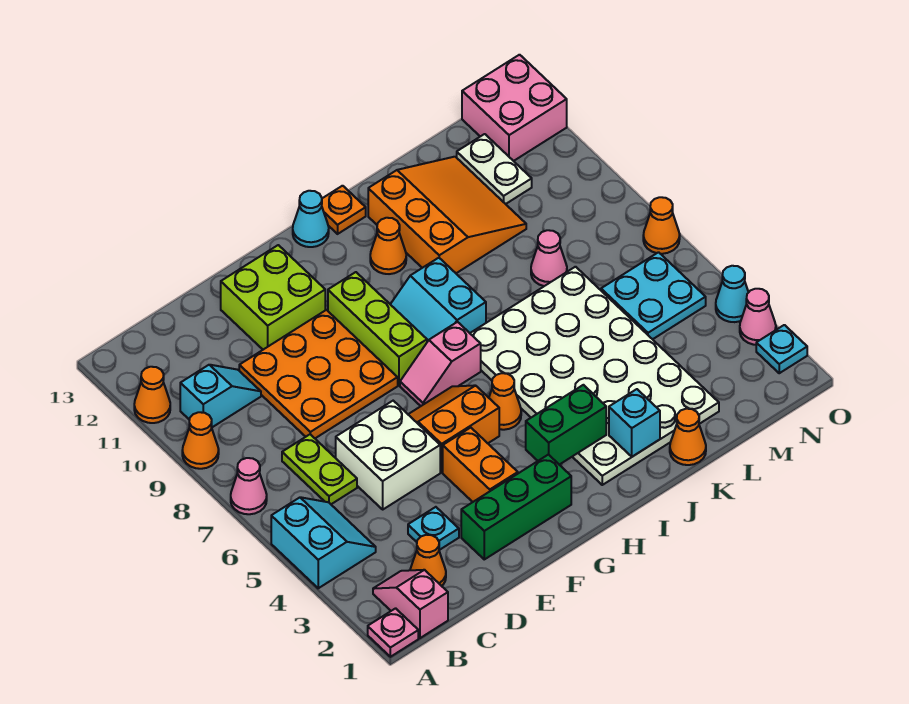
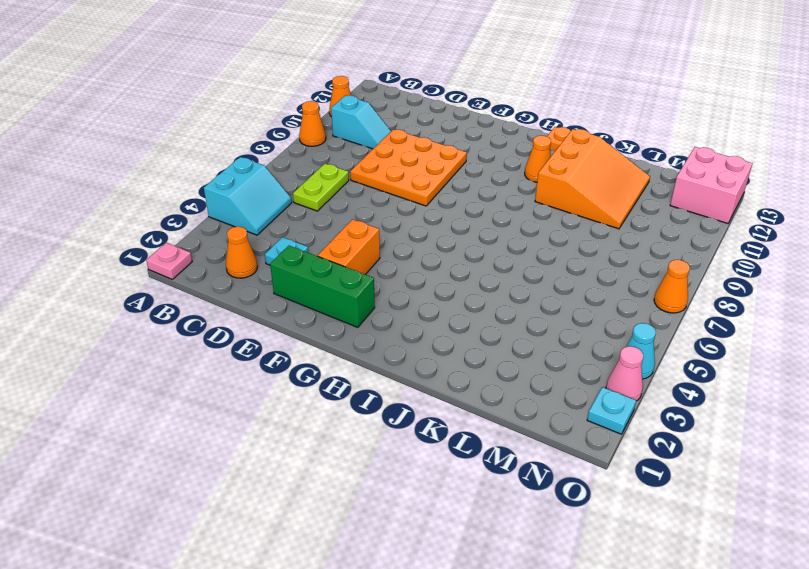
none -> pink cone A7 level 1
none -> pink slope B1:B2 level 1 top 1
none -> white brick D5:E6 level 1
none -> lime brick E11:F12 level 1

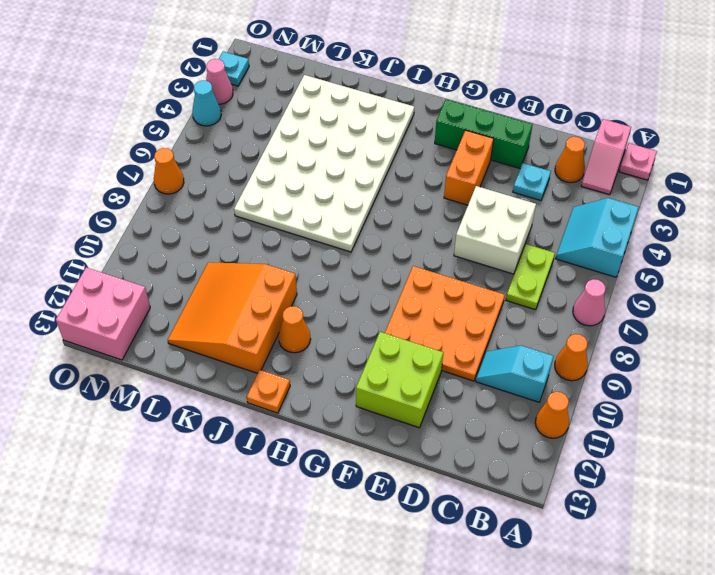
none -> orange slope F5:G6 level 1 top 5
none -> pink slope G7:H7 level 1 top H
none -> lime brick G8:G10 level 1
none -> orange cone H5 level 1

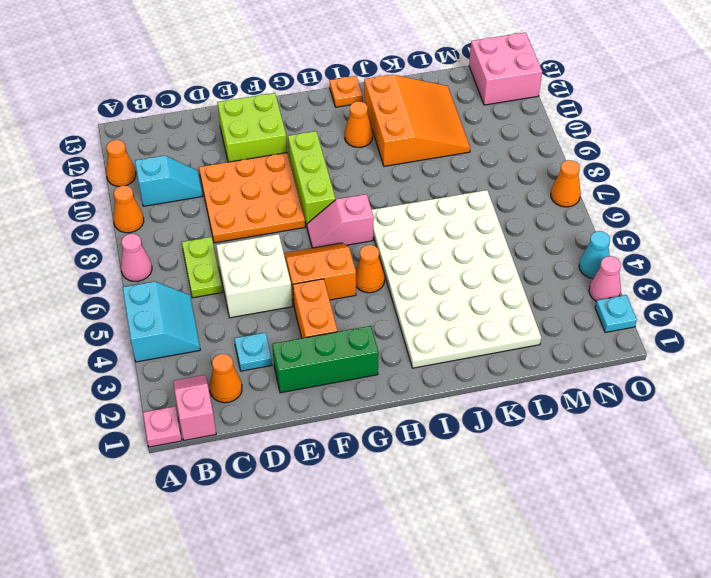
none -> cyan slope H8:I9 level 1 top I
none -> cyan cone H13 level 1
none -> orange cone K1 level 1
none -> pink cone L8 level 1

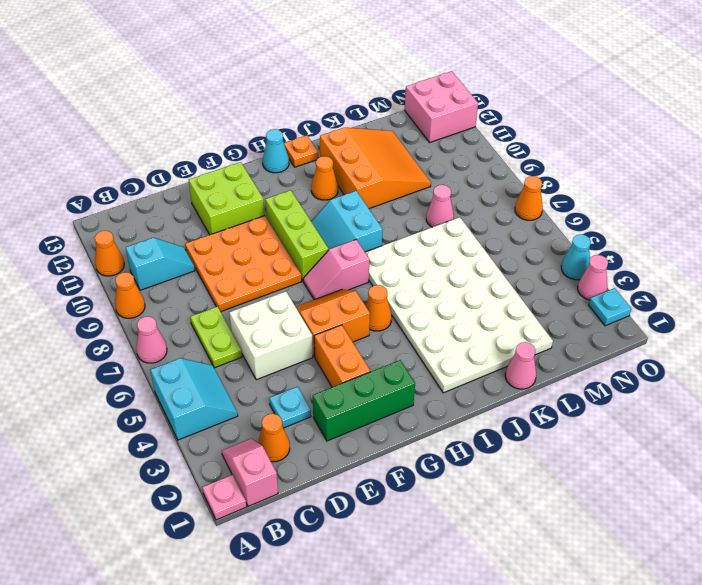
pink cone K1 level 1 -> orange cone K1 level 1
none -> cyan plate M5:N6 level 1
none -> white plate M11:M12 level 1
none -> green brick H3:I3 level 2
none -> cyan brick J2 level 2

